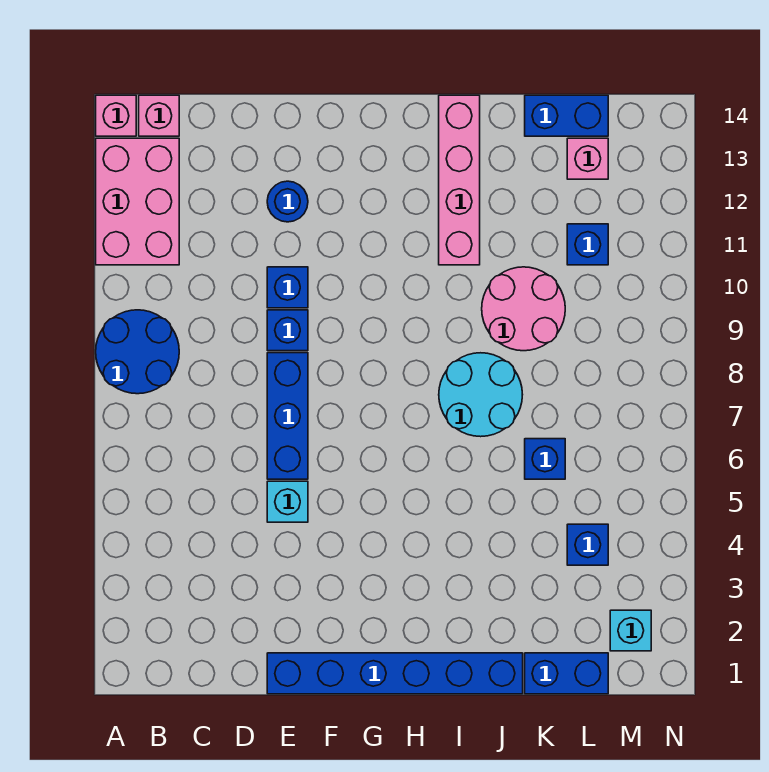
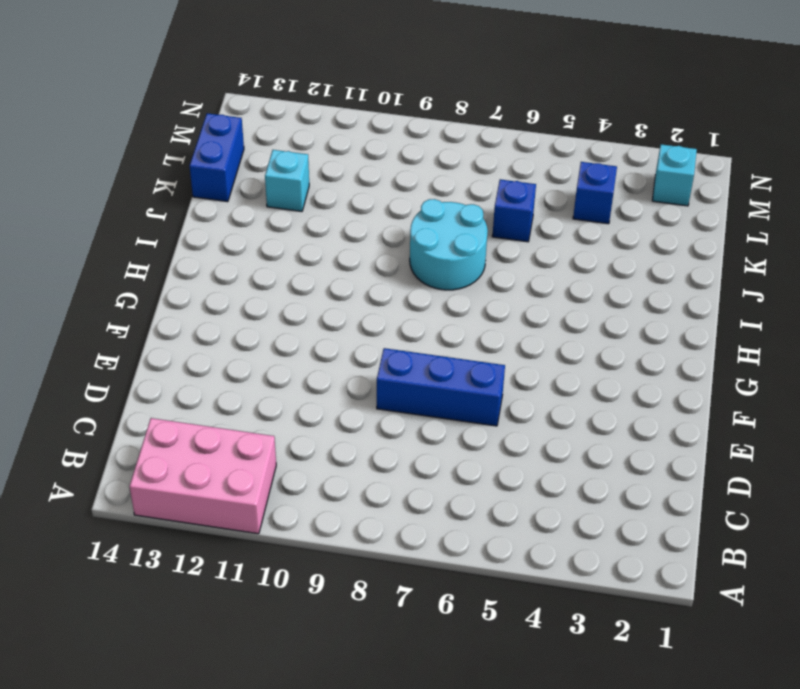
cyan brick K12 level 1 -> cyan brick E5 level 1
none -> blue round brick A8:B9 level 1
none -> pink brick A14 level 1
none -> pink brick B14 level 1

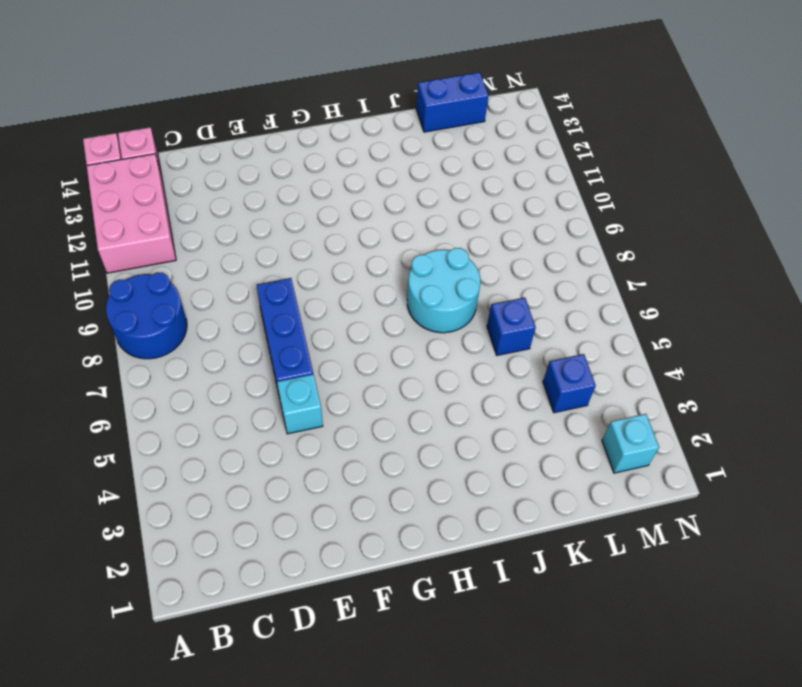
none -> blue brick E1:J1 level 1
none -> blue brick E9 level 1
none -> blue brick E10 level 1

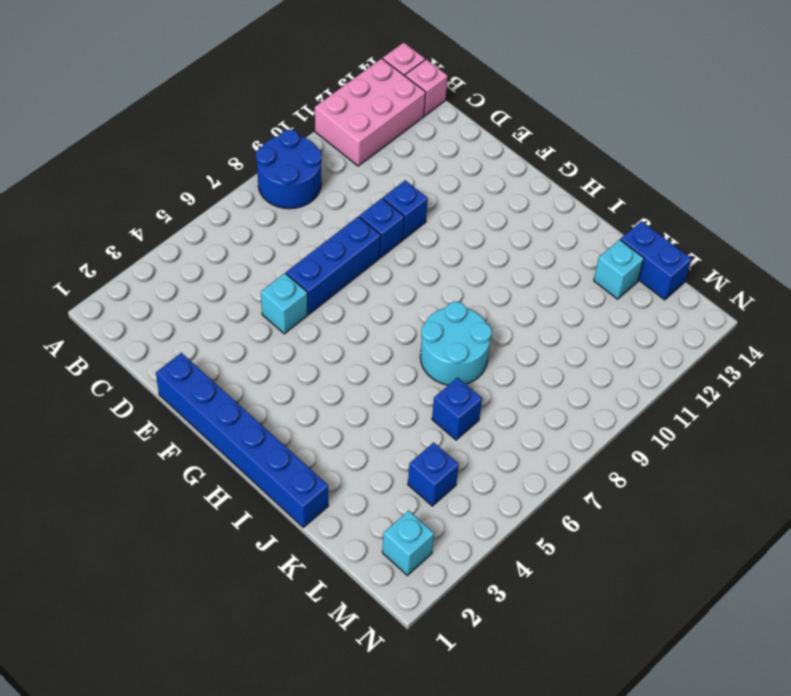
cyan brick K13 level 1 -> none
none -> blue round brick E12 level 1
none -> pink brick I11:I14 level 1
none -> pink round brick J9:K10 level 1

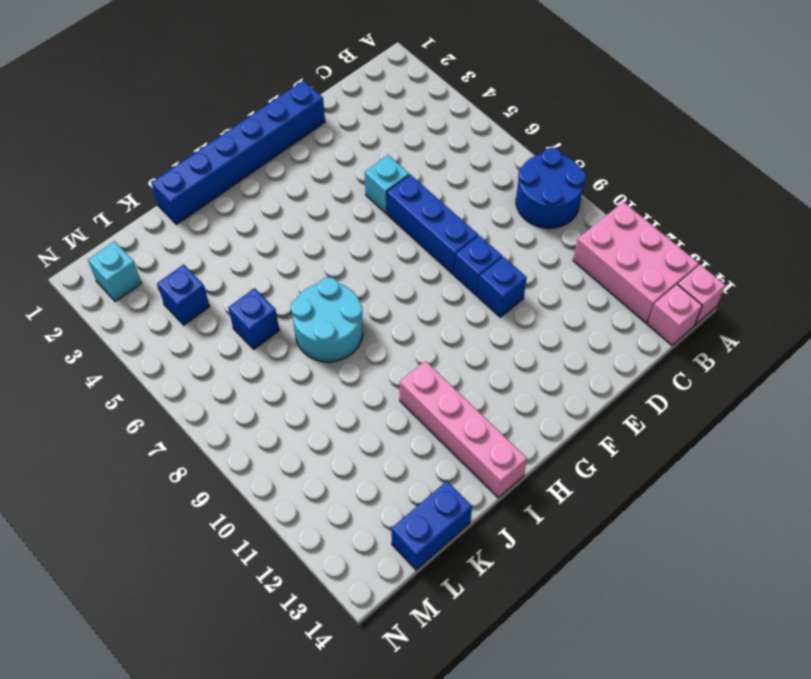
none -> blue round brick E12 level 1
none -> pink round brick J9:K10 level 1
none -> blue brick K1:L1 level 1

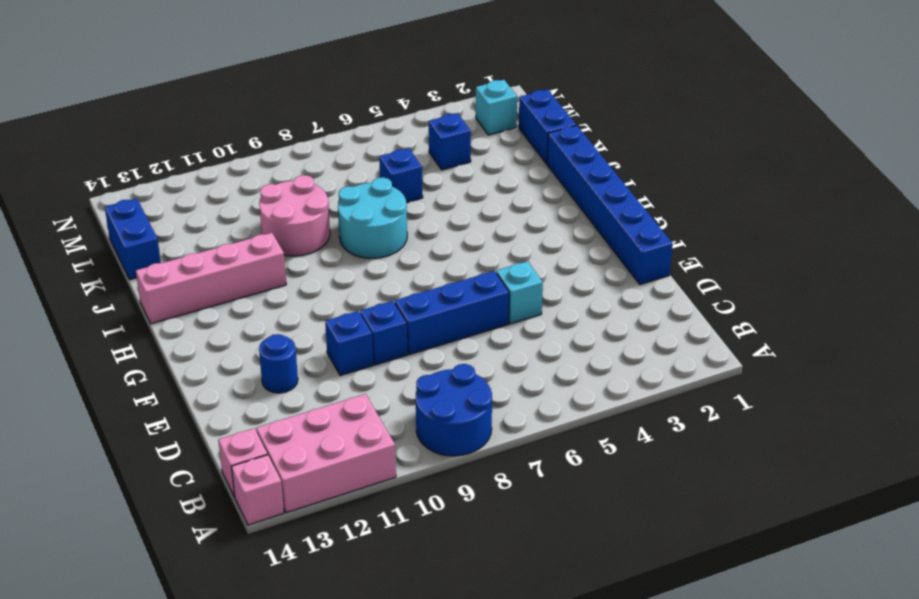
none -> blue brick L11 level 1
none -> pink brick L13 level 1

